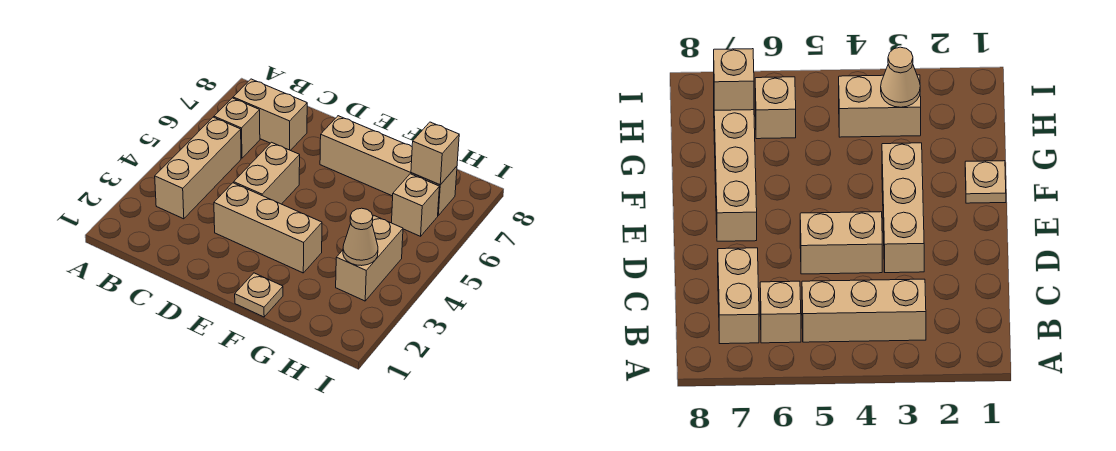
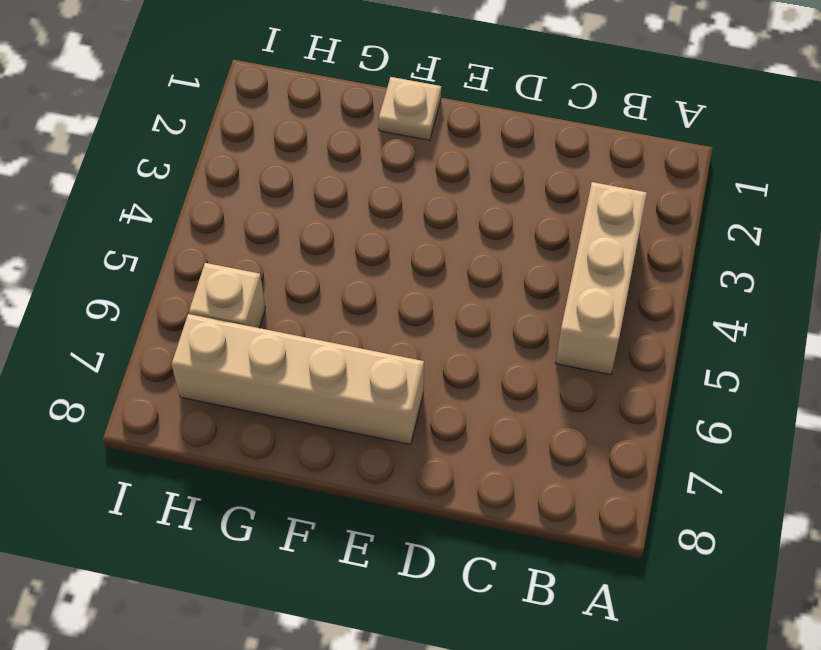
none -> tan brick B6 level 1
none -> tan brick B7:C7 level 1

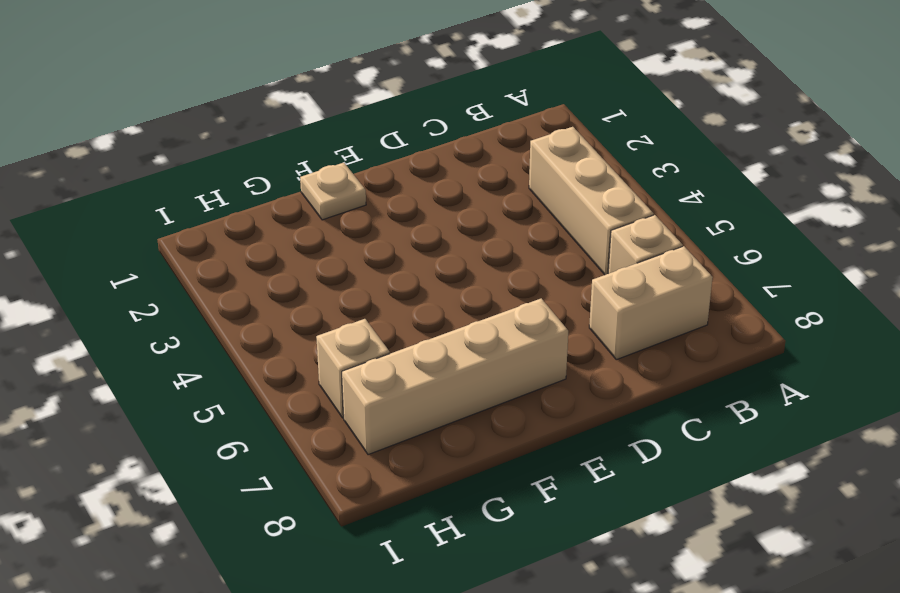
none -> tan brick D3:F3 level 1
none -> tan brick D4:D5 level 1

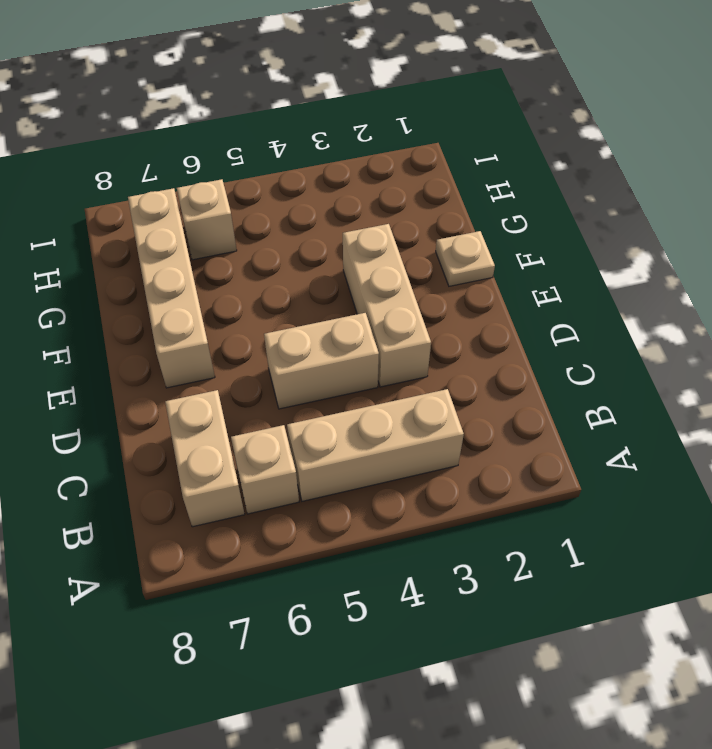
none -> tan brick H3:H4 level 1
none -> tan cone H3 level 2

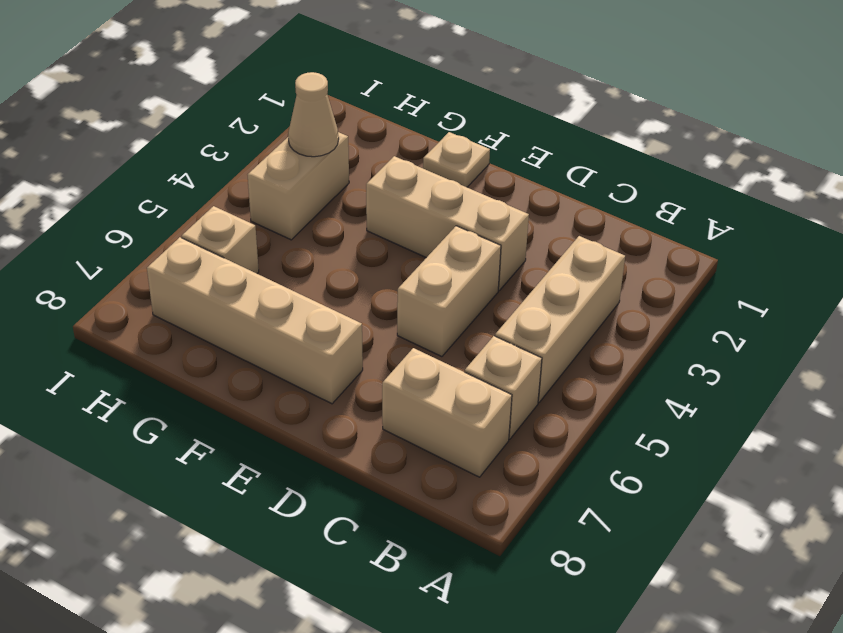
none -> tan brick H7 level 2

